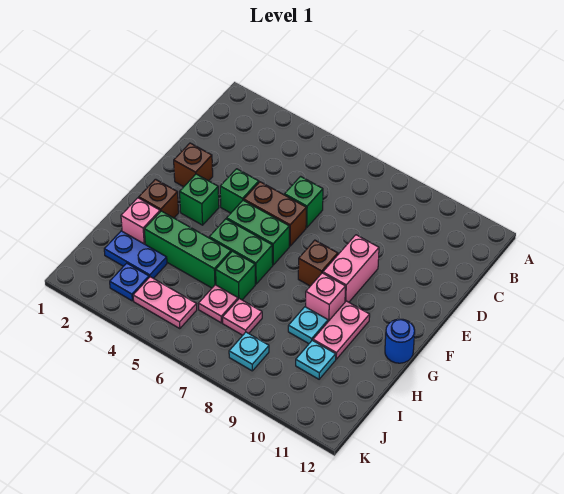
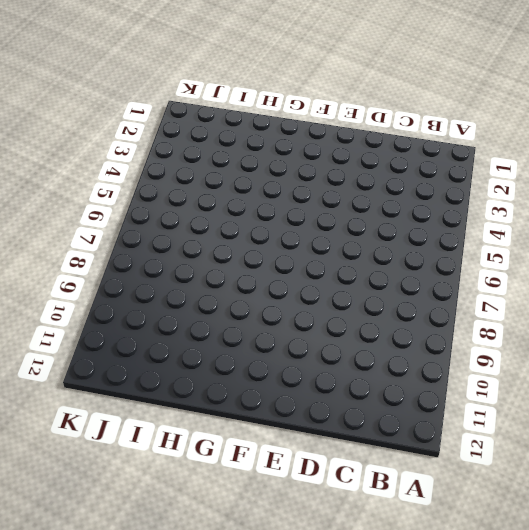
none -> green brick D6 level 1
none -> brown brick E2 level 1
none -> green brick E4 level 1

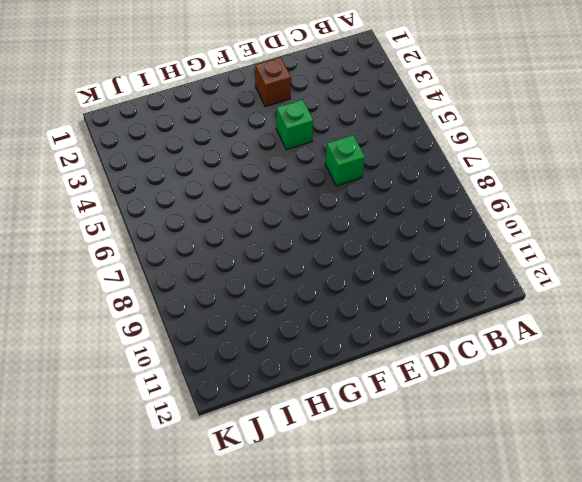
none -> brown brick E5:E6 level 1
none -> pink brick E9:F9 level 1
none -> green brick F3 level 1

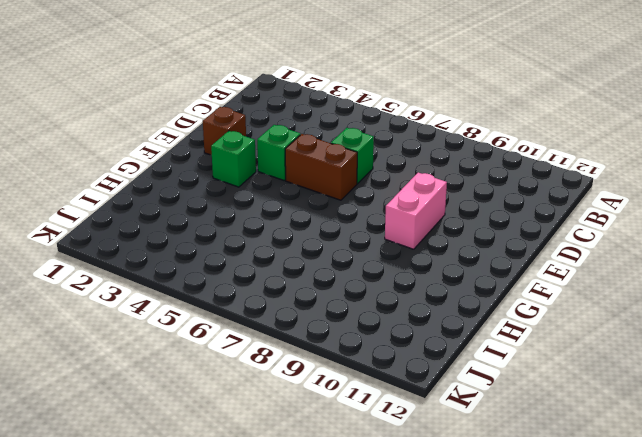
none -> green brick F5:F6 level 1
none -> brown brick F8 level 1
none -> brown brick G2 level 1

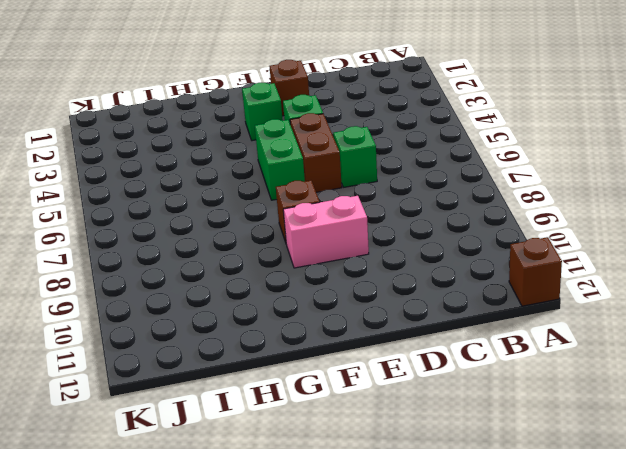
brown brick A12 level 1 -> brown brick G2 level 1
none -> green brick G5:G6 level 1
none -> pink brick G9 level 1
none -> pink plate G10:H10 level 1

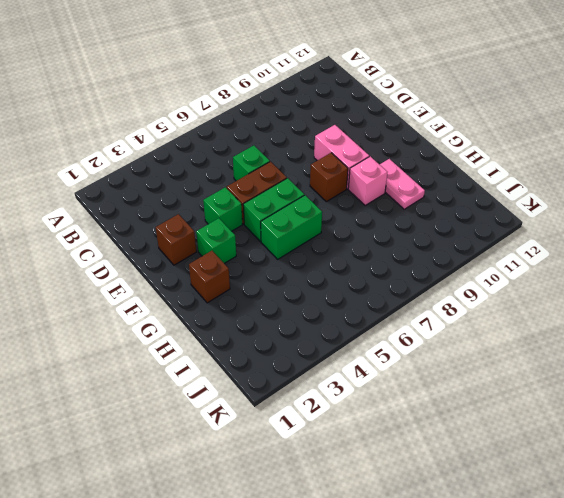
none -> blue round brick G12 level 1
none -> pink brick H2 level 1
none -> green brick H3:H5 level 1

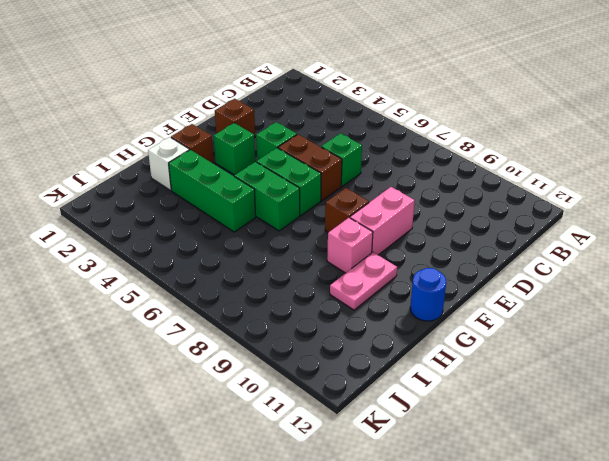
white brick H2 level 1 -> pink brick H2 level 1
none -> green brick H6 level 1
none -> cyan plate H9 level 1
none -> blue plate I2:I3 level 1

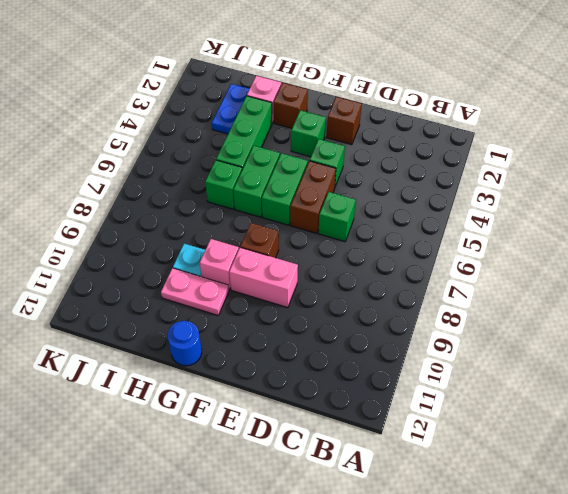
none -> pink plate I6 level 1
none -> pink plate I7 level 1
none -> cyan plate I10 level 1

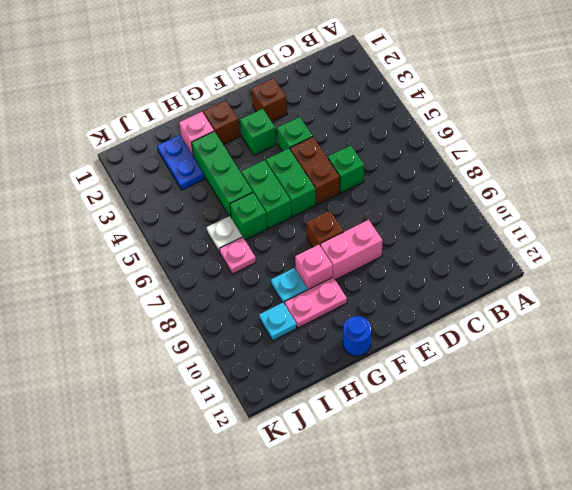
white plate I6 level 1 -> pink plate I6 level 1
none -> blue plate J3 level 1
none -> pink plate J4:J5 level 1
none -> cyan plate J8 level 1

